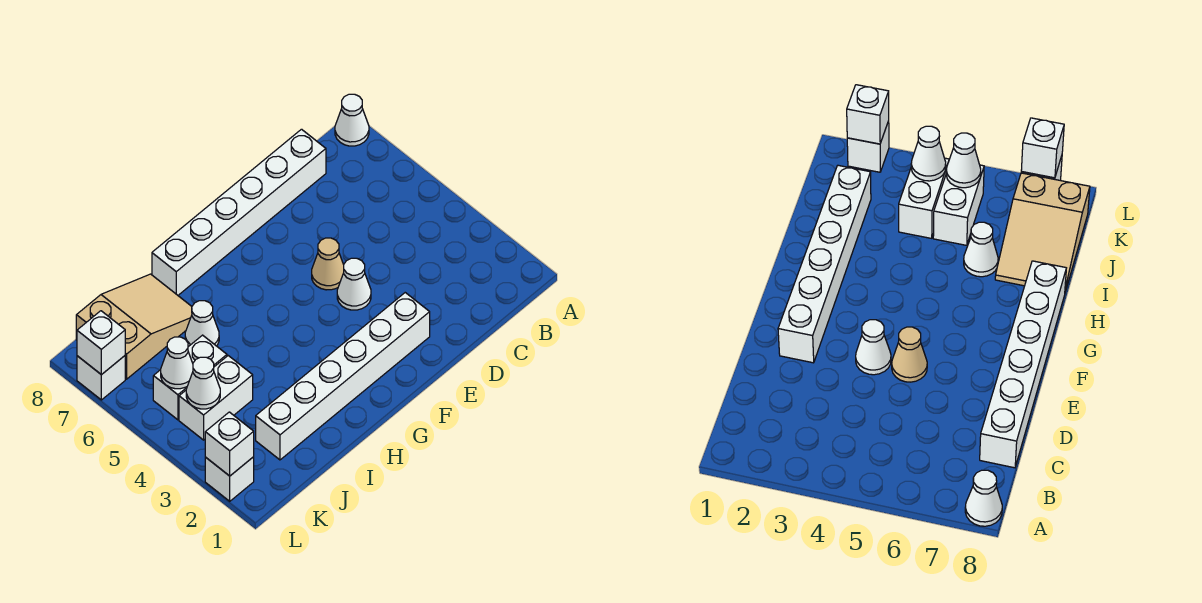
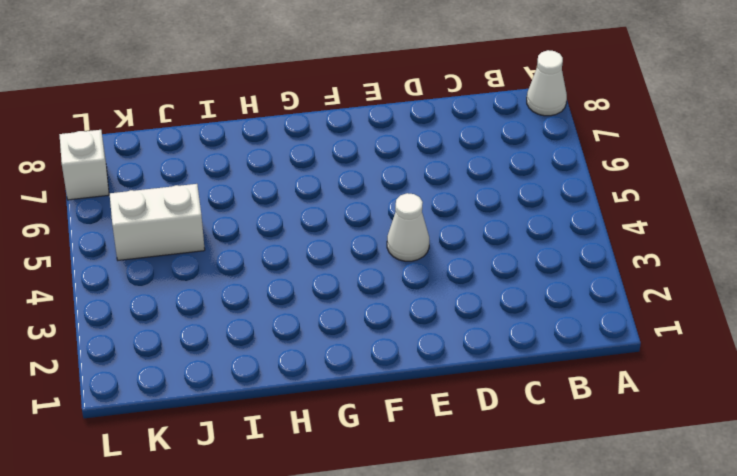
none -> white brick C8:H8 level 1
none -> white brick E2:J2 level 1
none -> tan cone E5 level 1

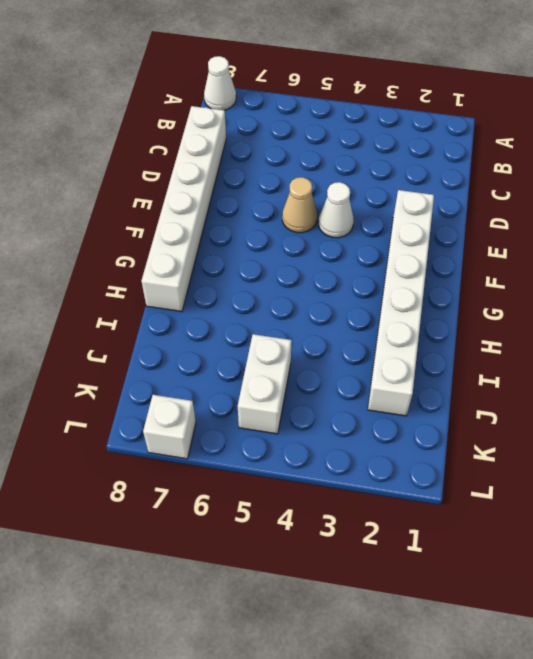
none -> white cone I6 level 1
none -> tan slope I7:K8 level 1 top K
none -> white brick J4:K4 level 1

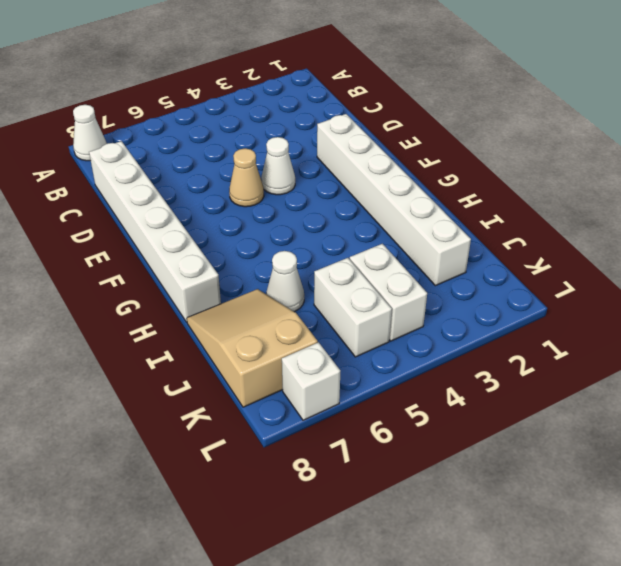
none -> white brick L2 level 1
none -> white cone K4 level 2
none -> white cone K5 level 2

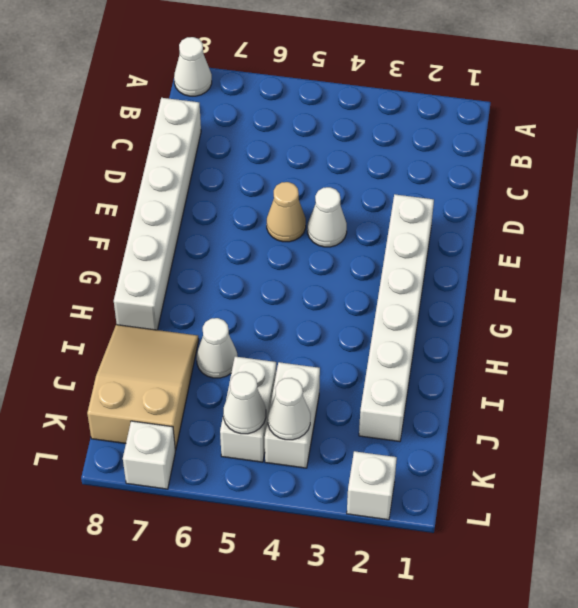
none -> white brick L2 level 2
none -> white brick L7 level 2

